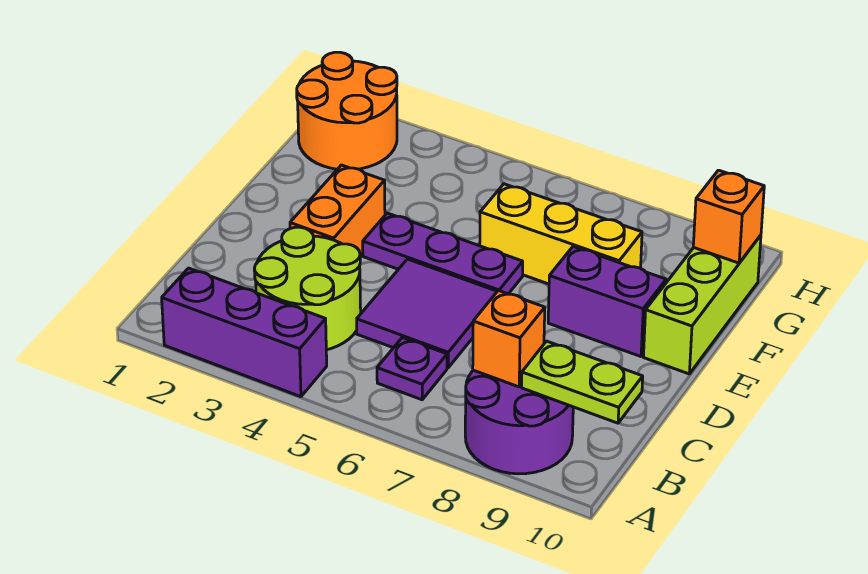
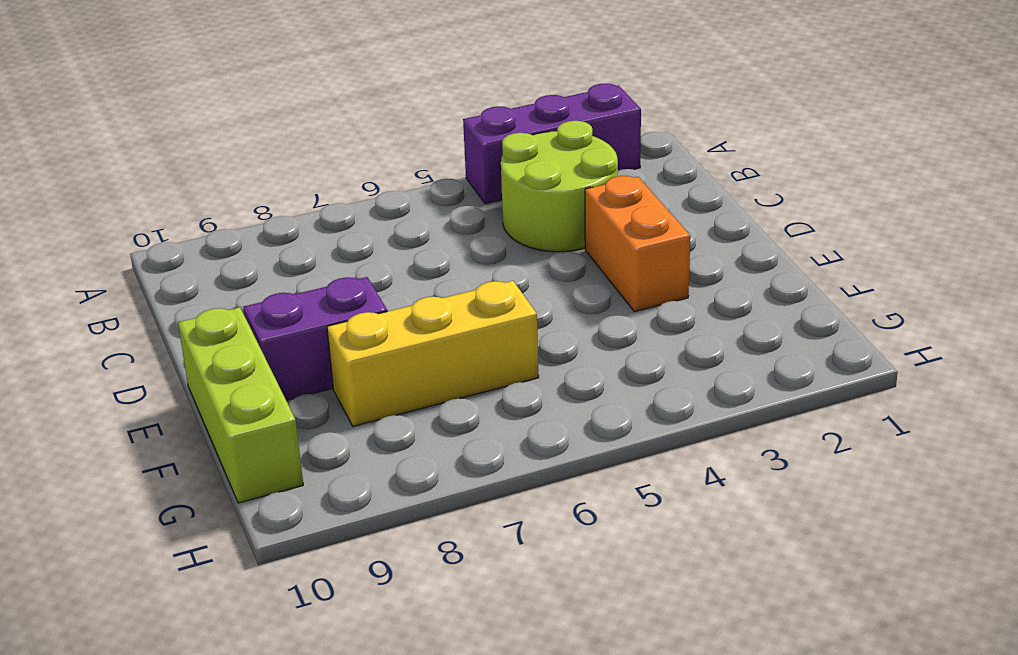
none -> purple round brick A8:B9 level 1
none -> purple plate B6 level 1
none -> purple tile C5:D6 level 1

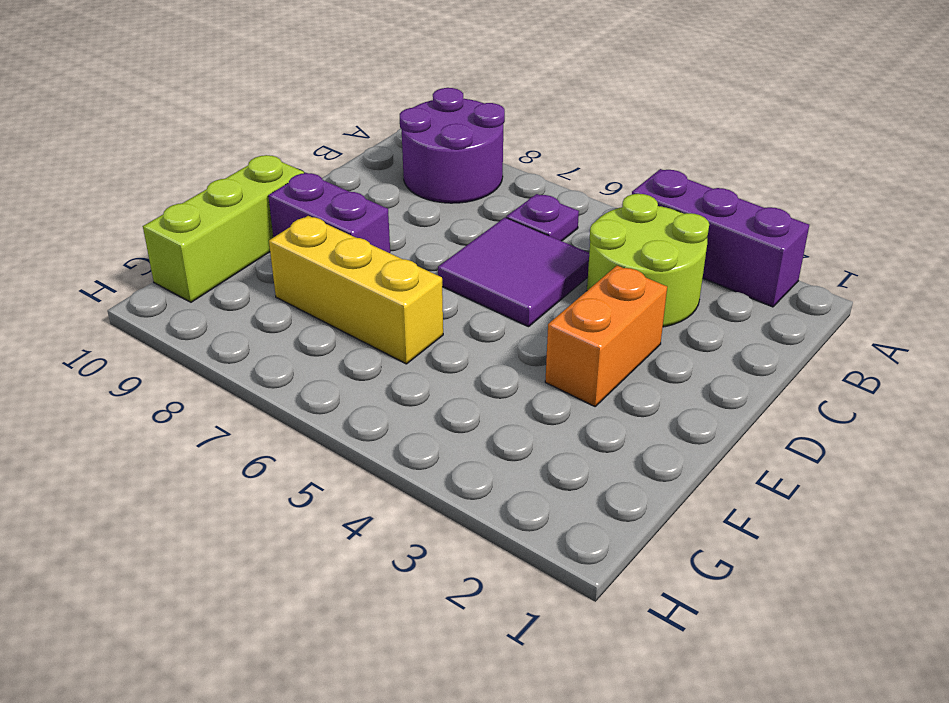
none -> purple plate E4:E6 level 1
none -> orange round brick G1:H2 level 1
none -> orange brick B8 level 2

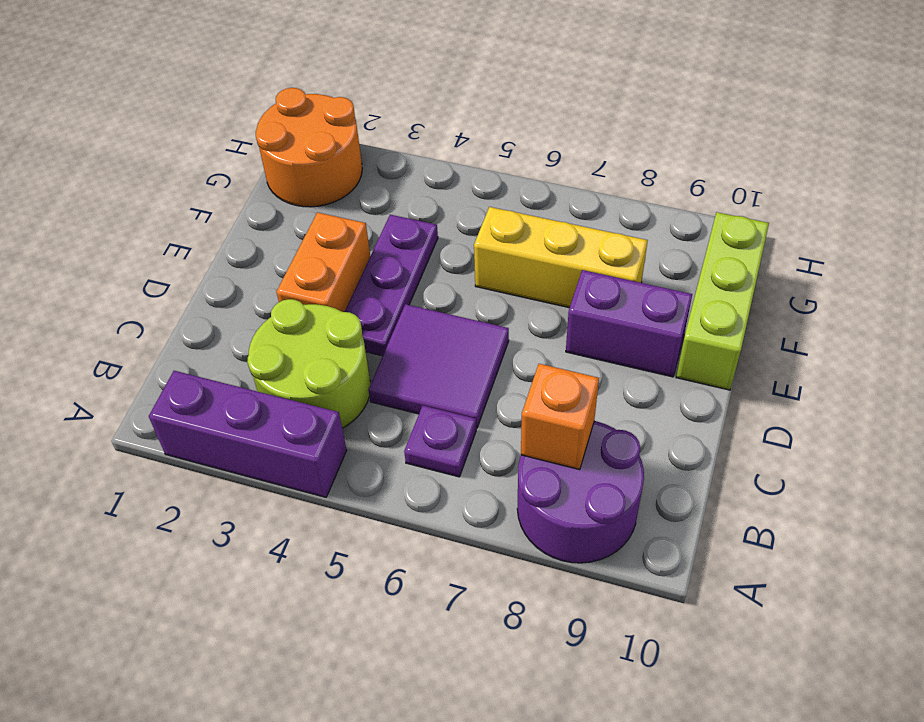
purple plate D4:F4 level 1 -> purple plate E4:E6 level 1
none -> lime plate B9:B10 level 2
none -> orange brick G10 level 2

